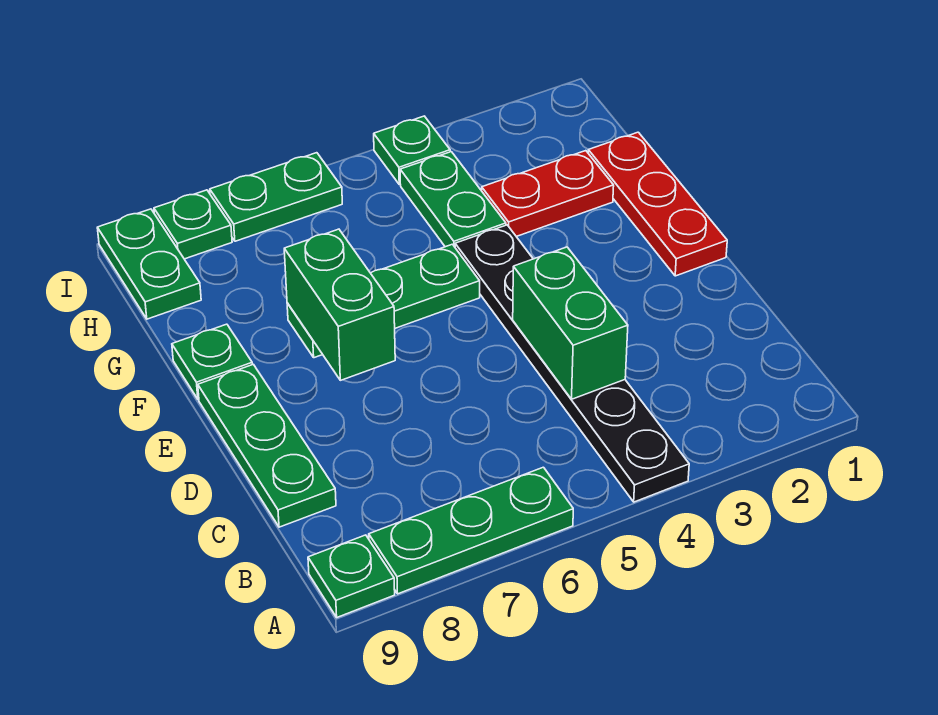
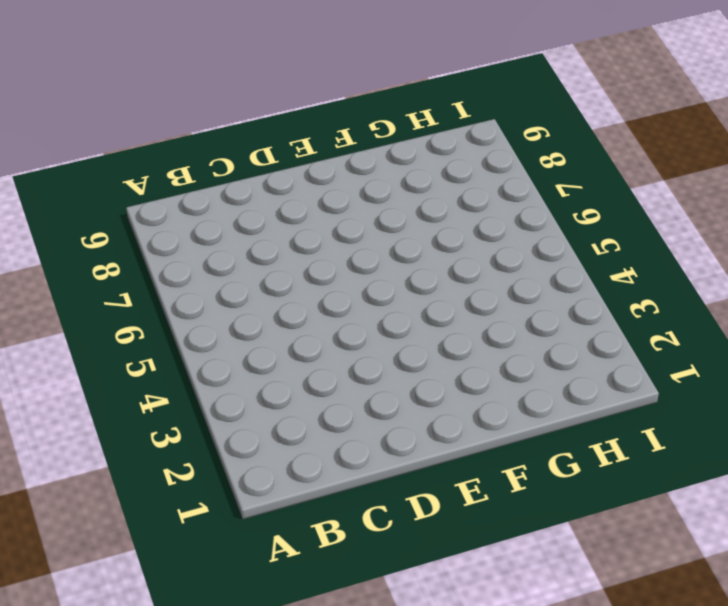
none -> black plate A4:F4 level 1
none -> green plate A6:A8 level 1
none -> green plate A9 level 1

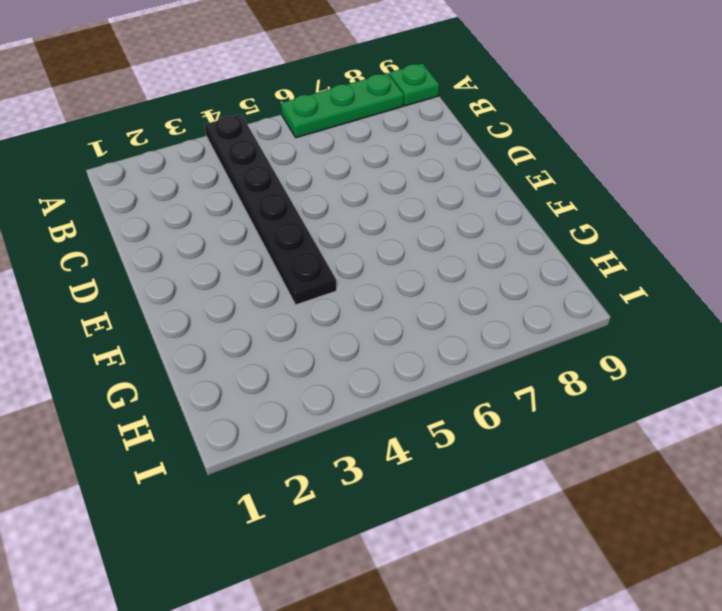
none -> green plate C9:E9 level 1
none -> red plate E1:G1 level 1
none -> green plate F5:F7 level 1

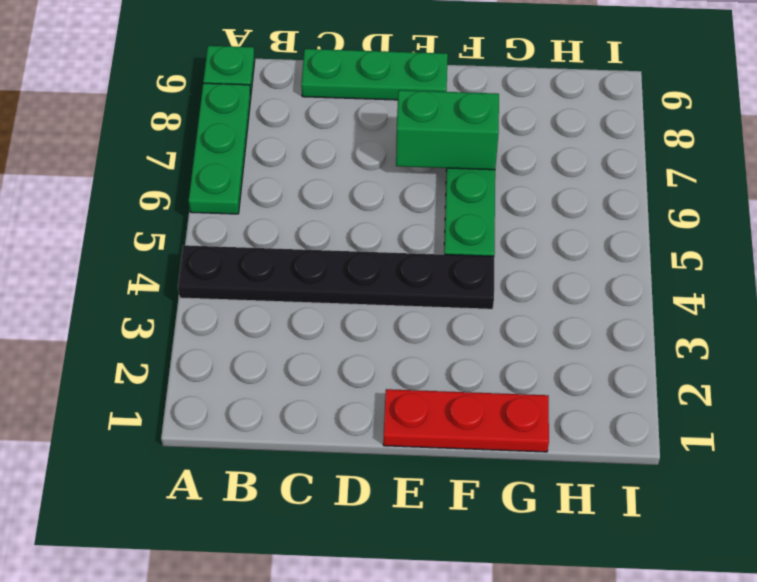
none -> green plate F9 level 1
none -> red plate G2:G3 level 1
none -> green plate G4:H4 level 1

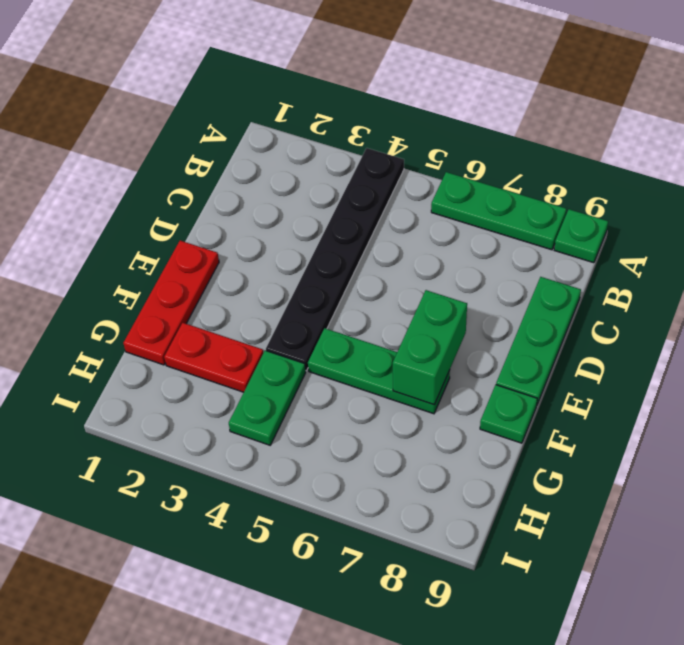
none -> green plate H9:I9 level 1
none -> green plate I4 level 1
none -> green plate I6:I7 level 1

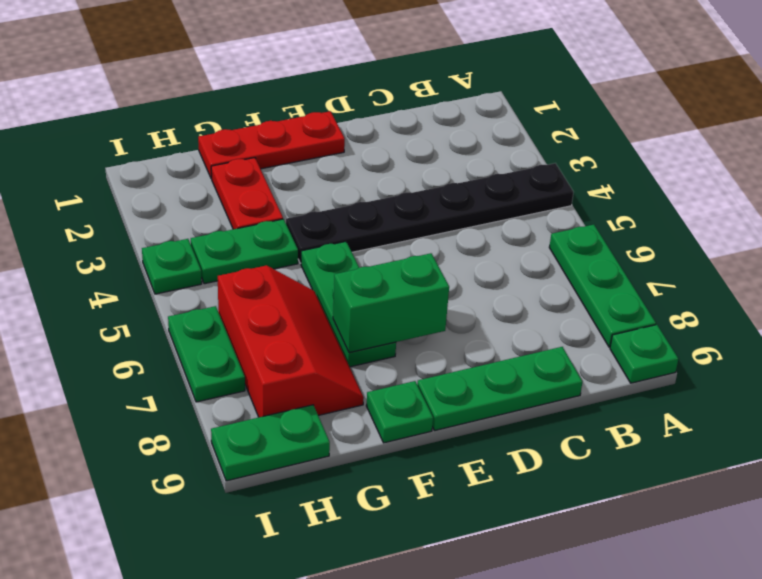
red slope G6:H8 level 1 top H -> none
none -> green plate I8 level 1
none -> green brick C4:D4 level 2

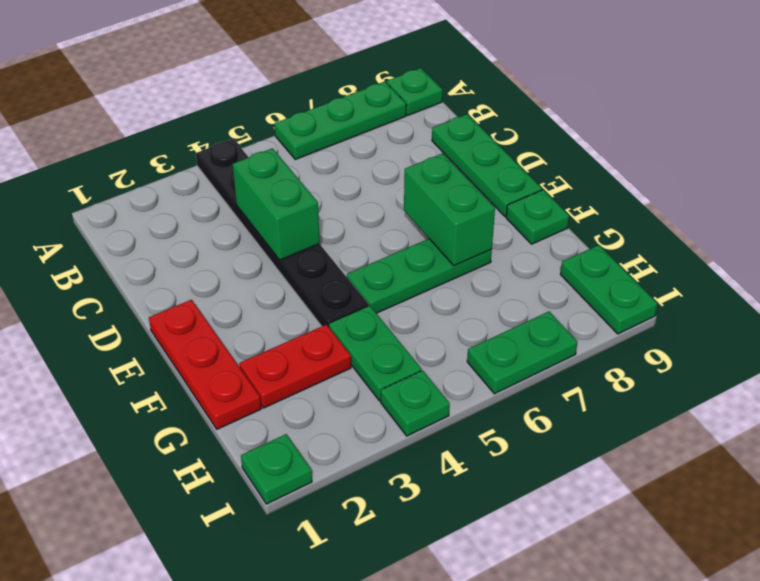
green plate I1 level 1 -> green plate I8 level 1

